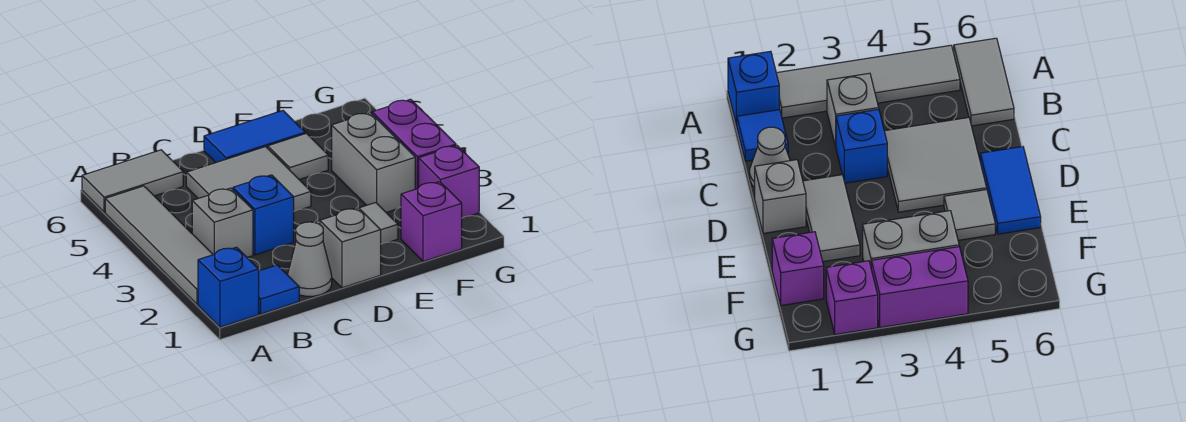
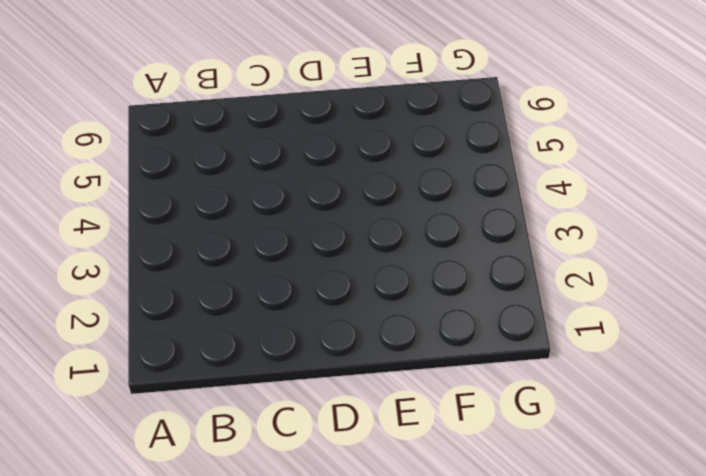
none -> blue brick A1 level 1
none -> grey tile A2:A5 level 1
none -> grey tile A6:B6 level 1

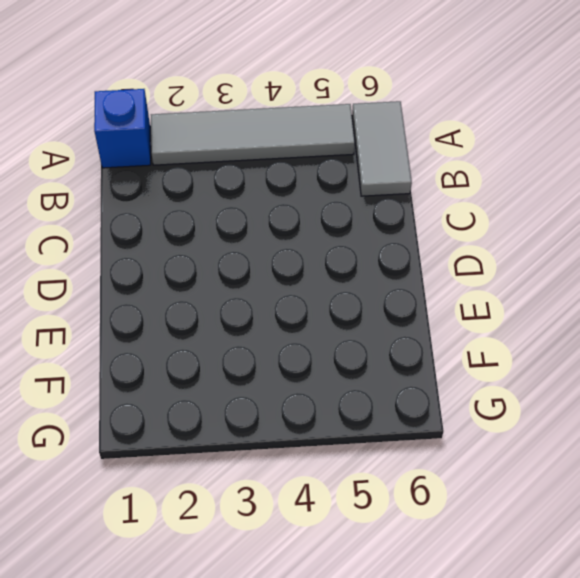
none -> blue tile B1 level 1
none -> grey brick B3 level 1
none -> grey cone C1 level 1

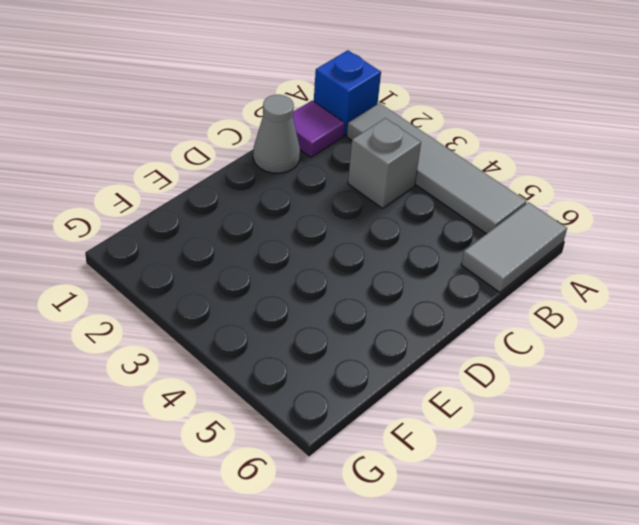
purple tile B1 level 1 -> blue tile B1 level 1
none -> blue brick C3 level 1
none -> grey tile C4:D5 level 1
none -> grey brick D1 level 1

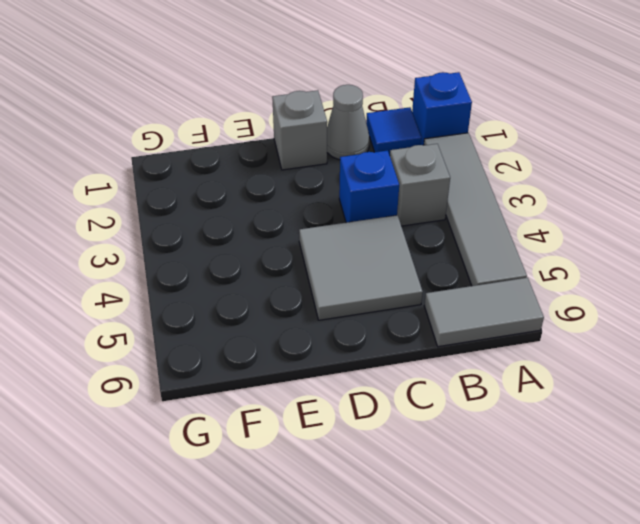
none -> grey tile D2:E2 level 1
none -> blue tile D6:E6 level 1
none -> grey tile E5 level 1

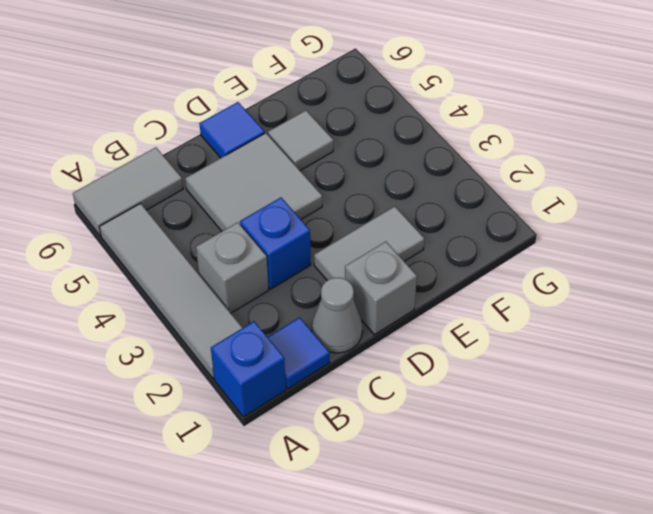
blue tile D6 level 1 -> blue tile D6:E6 level 1
none -> purple brick F1 level 1
none -> grey brick F3:F4 level 1
none -> purple brick G2 level 1

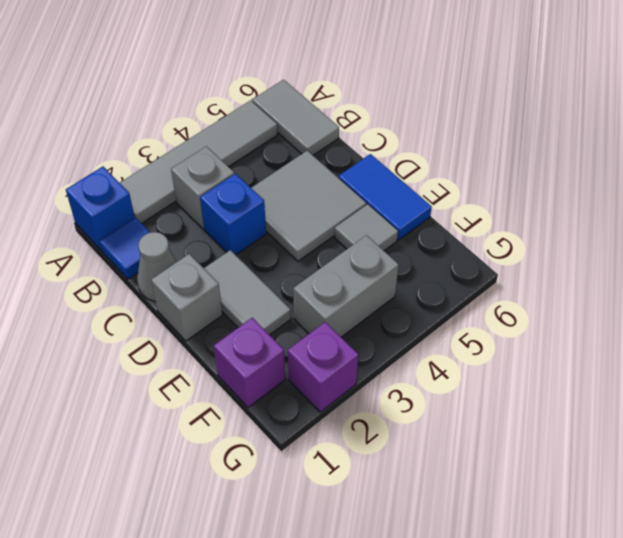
none -> purple brick G3:G4 level 1

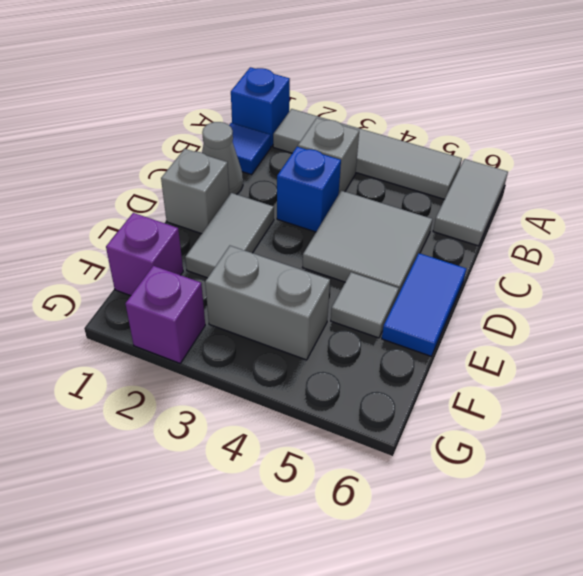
none -> purple brick G3:G4 level 1

